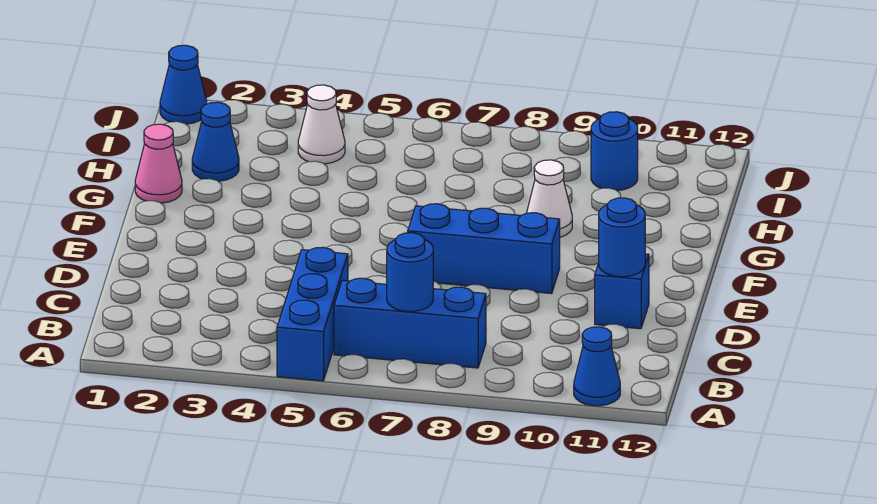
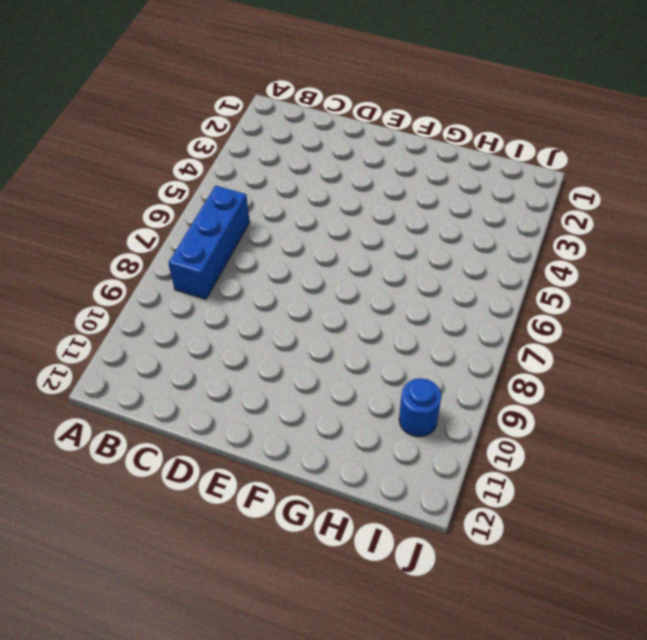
none -> blue brick A5:C5 level 1
none -> blue cone A11 level 1
none -> blue brick D11 level 1

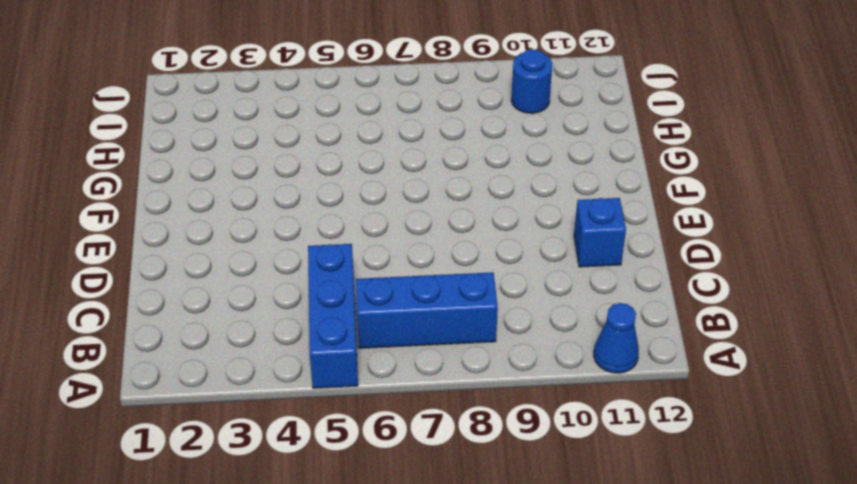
none -> blue brick E7:E9 level 1
none -> pink cone G1 level 1
none -> white cone G9 level 1

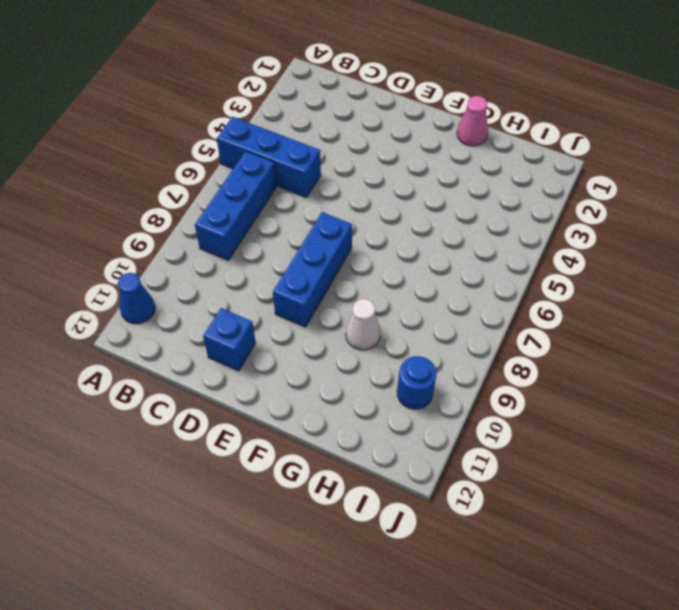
none -> blue cone H2 level 1
none -> white cone I4 level 1
none -> blue cone J1 level 1

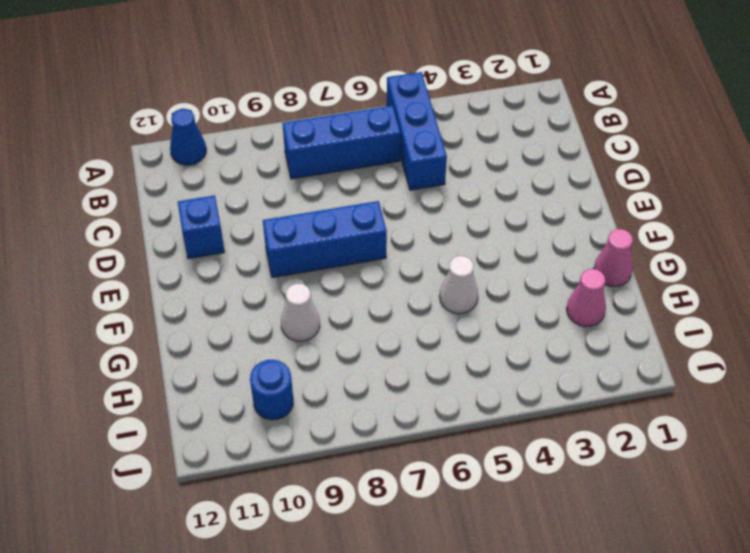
white cone G5 level 1 -> white cone I4 level 1
pink cone H2 level 1 -> blue cone H2 level 1
none -> blue cone J1 level 1
none -> blue round brick B7 level 2
none -> blue round brick D11 level 2

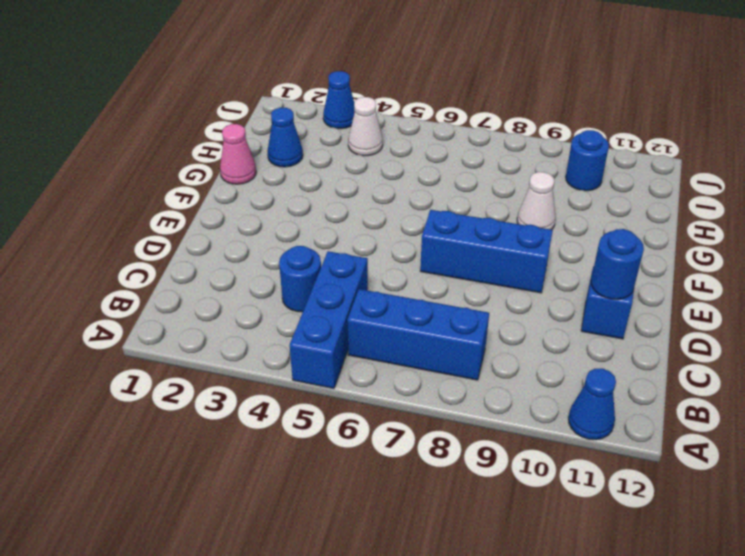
blue round brick C4 level 1 -> blue round brick B7 level 2
blue cone J3 level 1 -> blue cone J1 level 1

